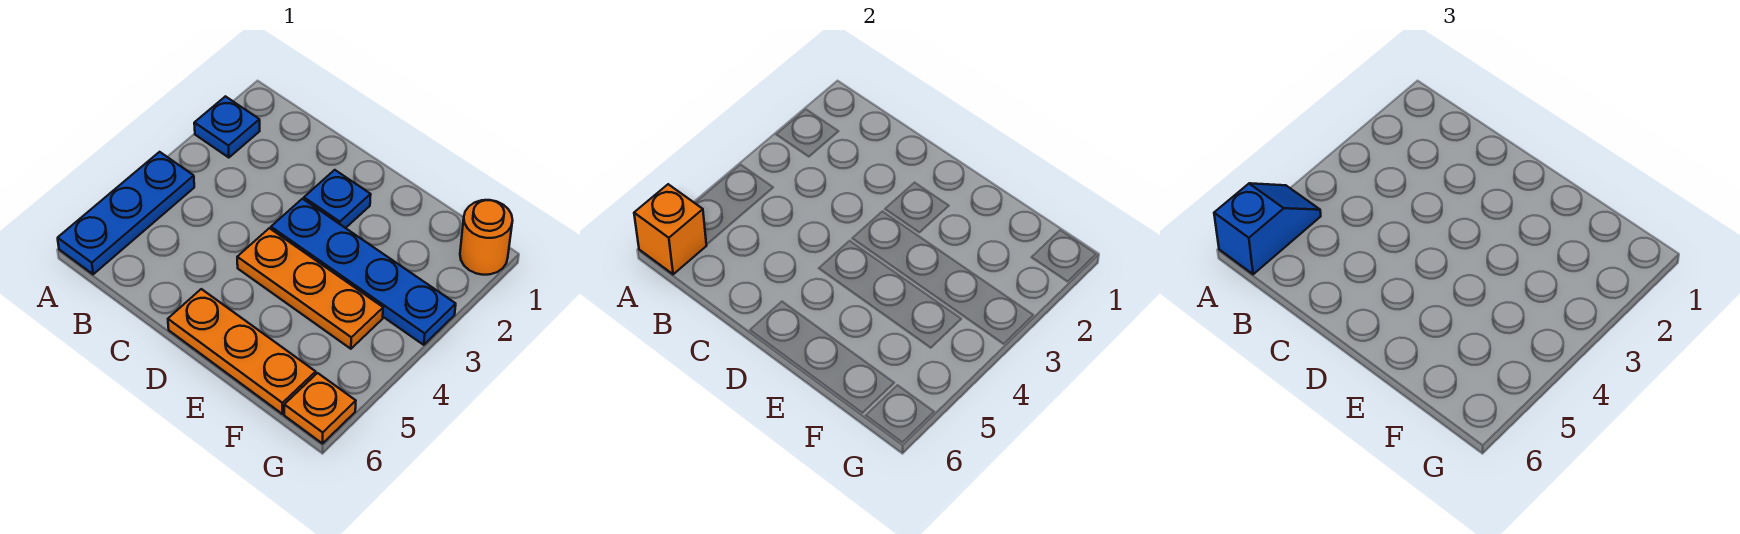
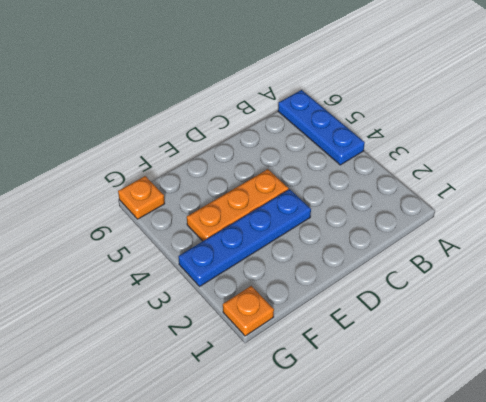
orange plate G1 level 1 -> orange round brick G1 level 1
none -> blue plate A2 level 1
none -> blue plate D2 level 1

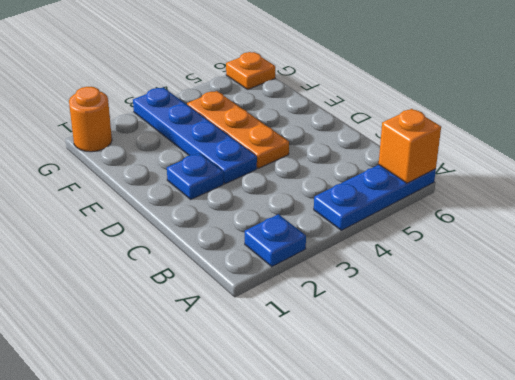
none -> orange plate D6:F6 level 1
none -> blue slope A5:A6 level 3 top 6

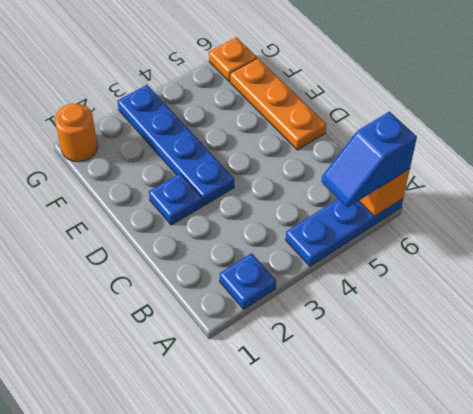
none -> orange plate D4:F4 level 1

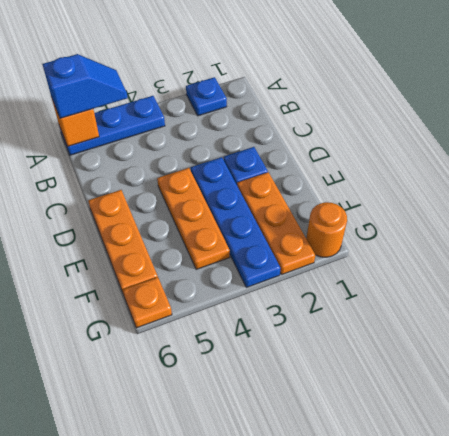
orange plate E2:G2 level 1 -> none

